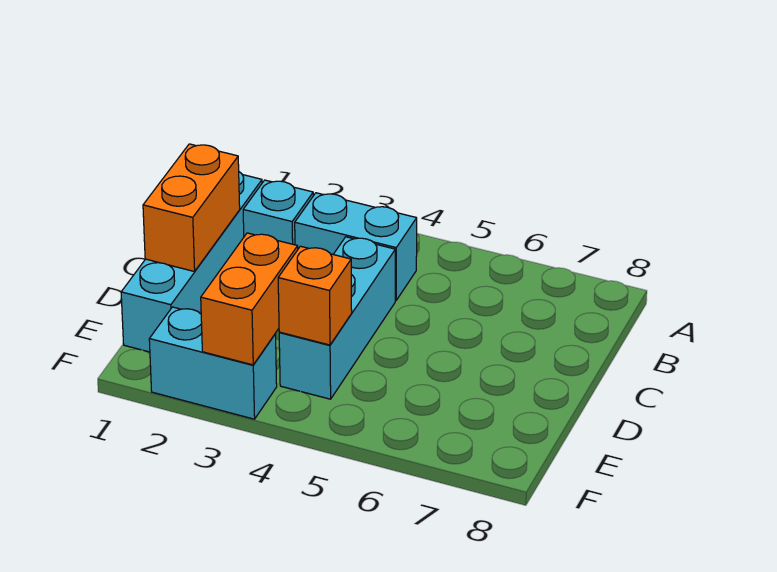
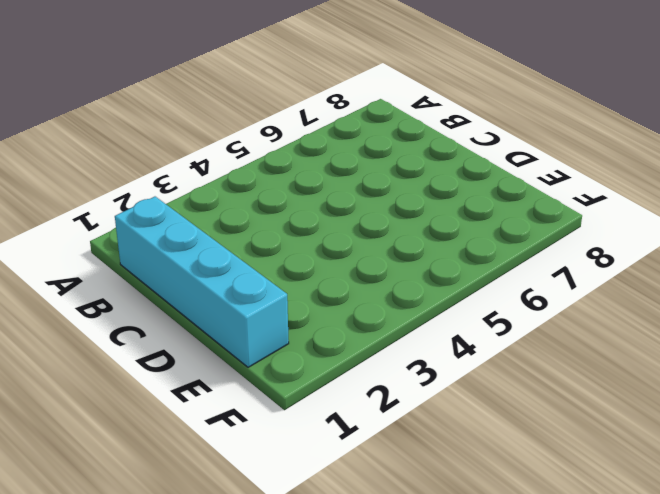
none -> cyan brick B2 level 1
none -> cyan brick B3:B4 level 1

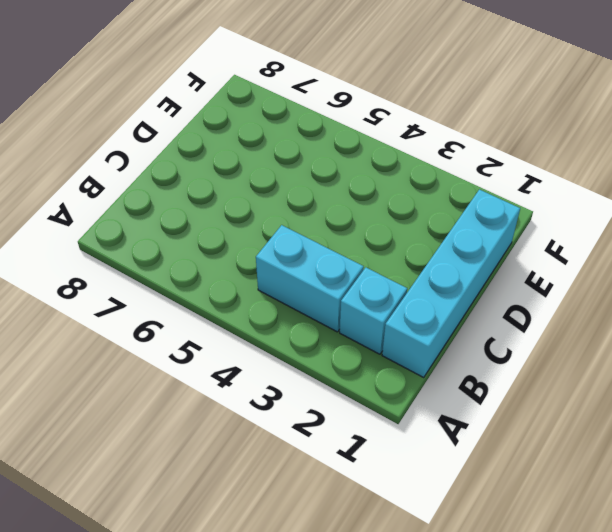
none -> cyan brick C4:E4 level 1
none -> cyan brick F2:F3 level 1

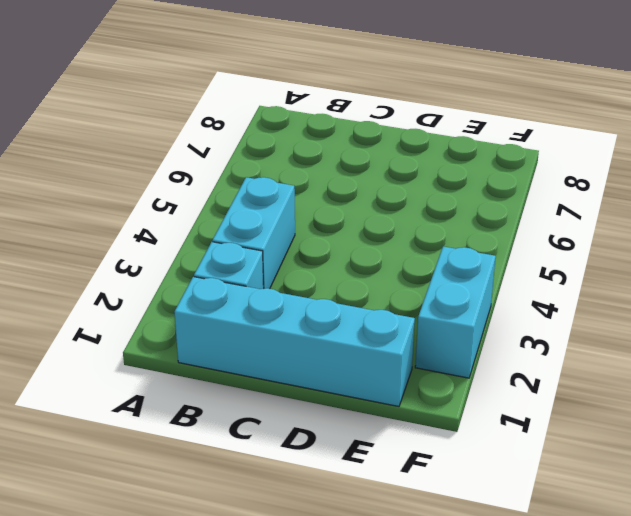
none -> cyan brick C4:E4 level 1
none -> orange brick C1:D1 level 2

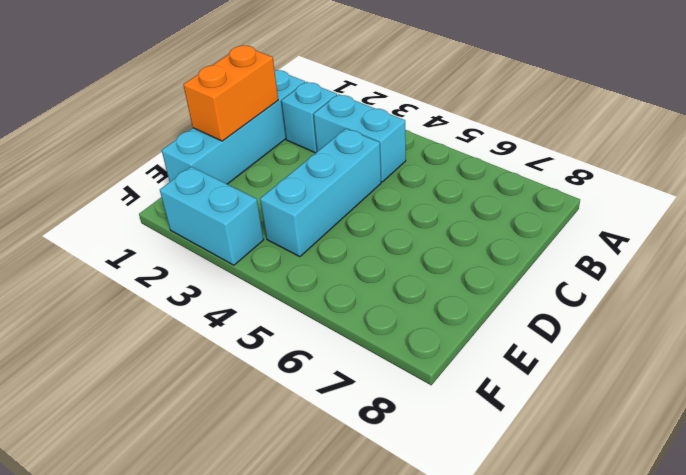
none -> orange brick E3:F3 level 2
none -> orange brick E4 level 2

